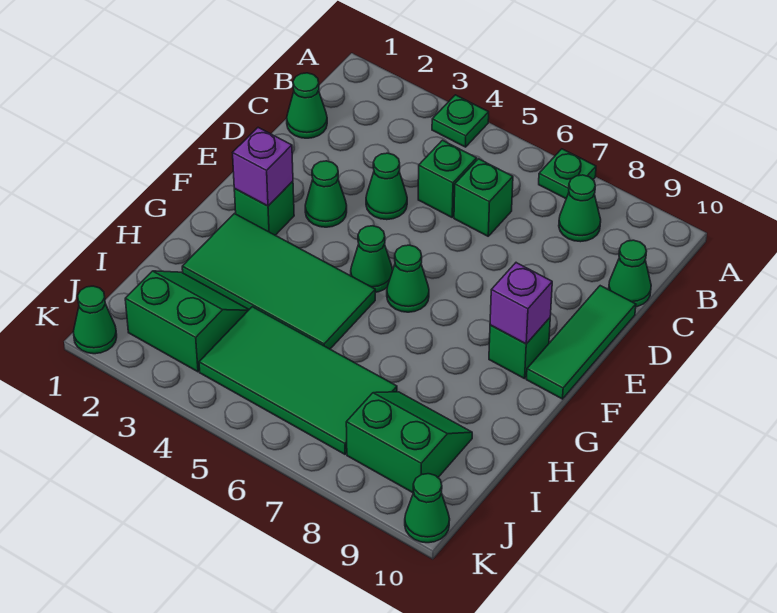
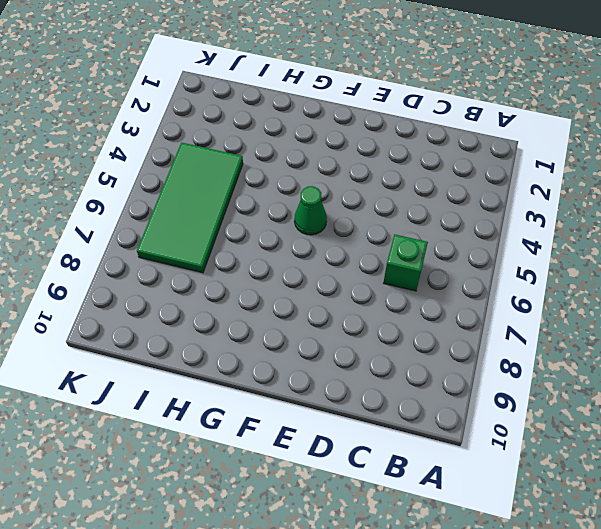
none -> green plate A4 level 1
none -> green plate A7 level 1
none -> green cone B8 level 1

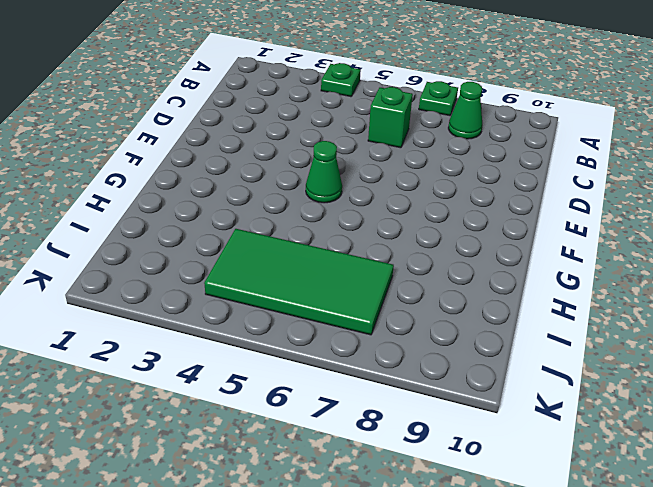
none -> green cone C1 level 1
none -> green brick C5 level 1
none -> green cone C10 level 1

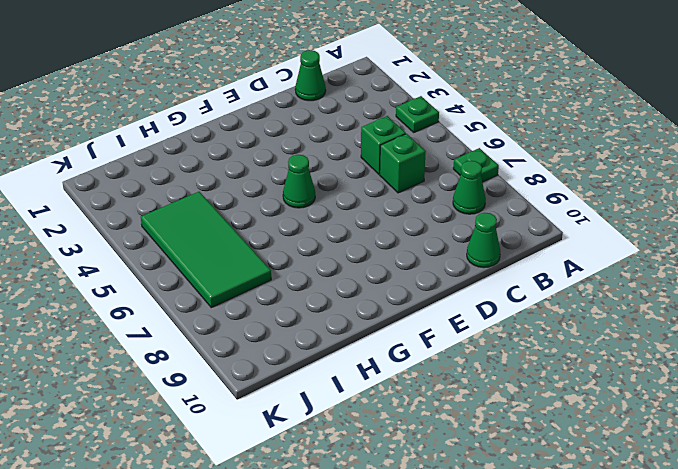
none -> green cone D4 level 1
none -> green tile D10:F10 level 1
none -> green cone E3 level 1

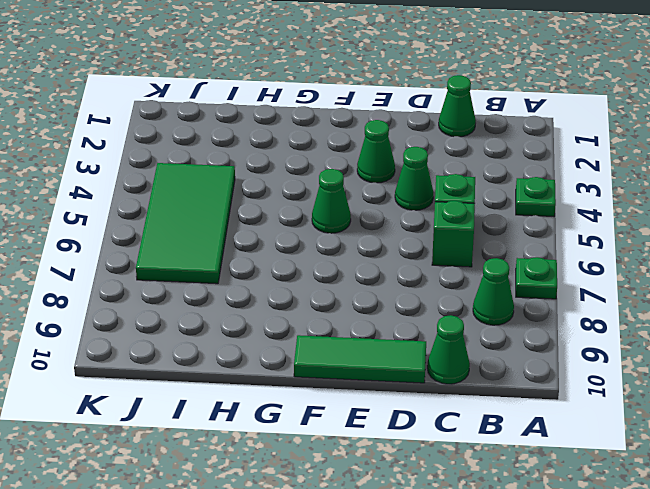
none -> green brick F2 level 1
none -> green cone F6 level 1
none -> green brick F9 level 1

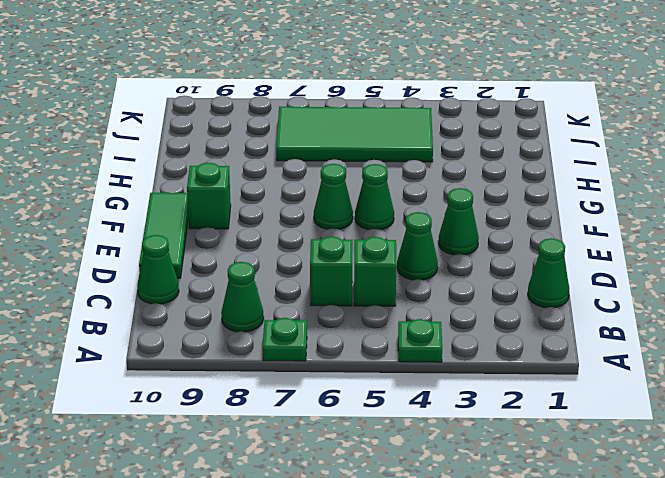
none -> green brick F2 level 1
none -> green tile G2:H5 level 1
none -> green slope I2:J3 level 1 top J

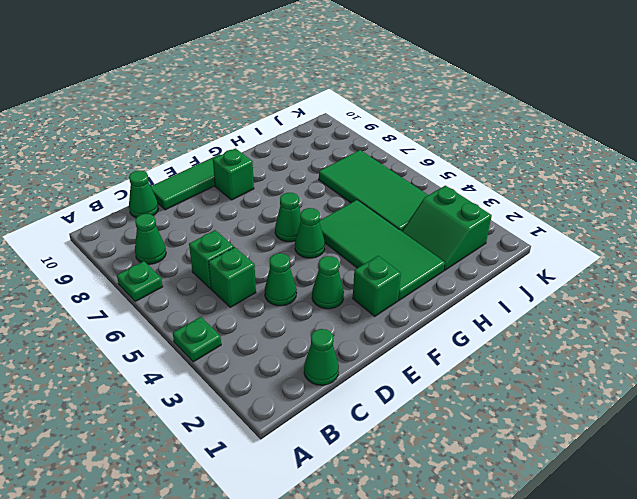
none -> green slope I8:J9 level 1 top J
none -> green cone K1 level 1
none -> green cone K10 level 1

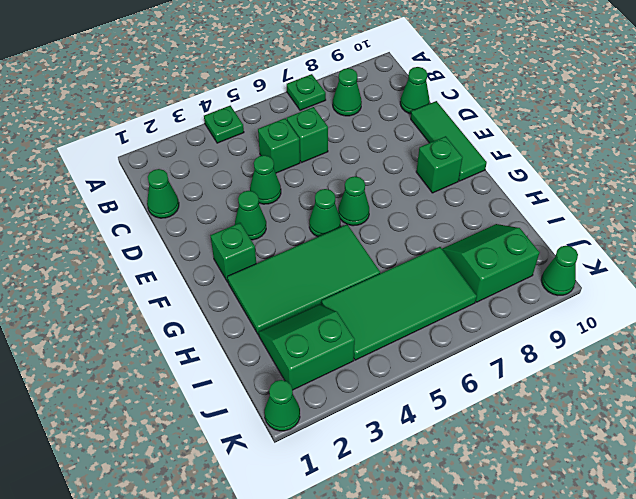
none -> purple brick F2 level 2
none -> purple brick F9 level 2

